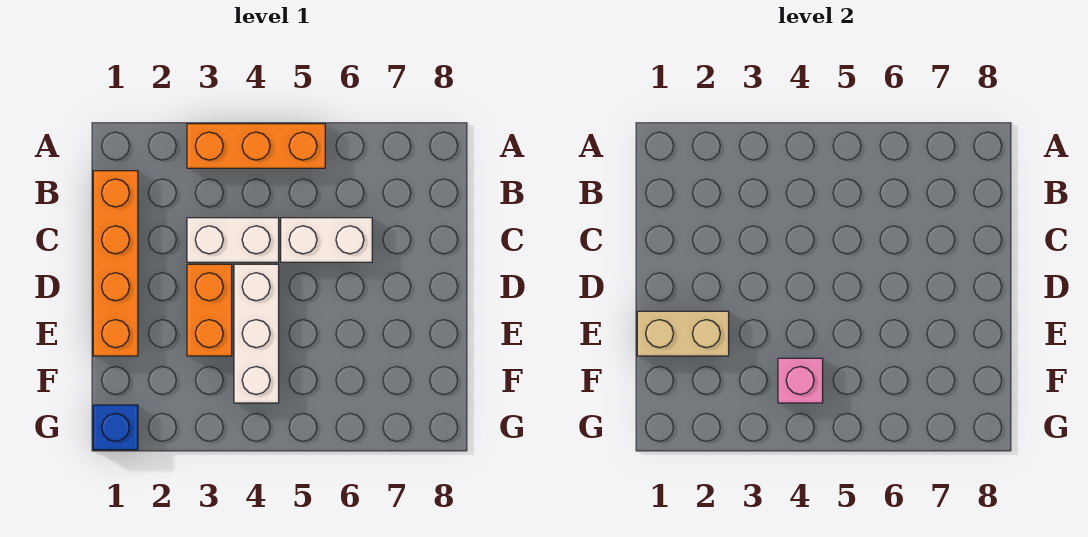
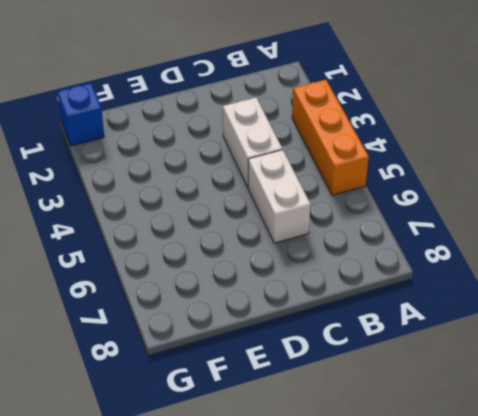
none -> orange brick B1:E1 level 1
none -> orange brick D3:E3 level 1

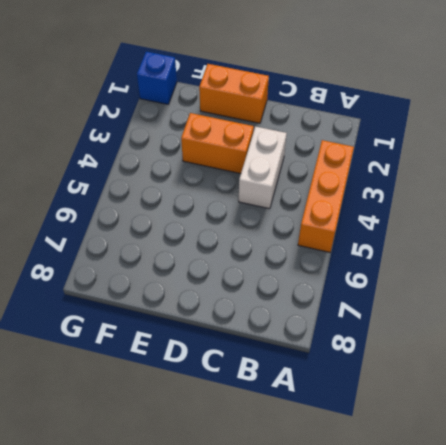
orange brick D1:E1 level 1 -> orange brick B1:E1 level 1
none -> white brick C5:C6 level 1
none -> white brick D4:F4 level 1

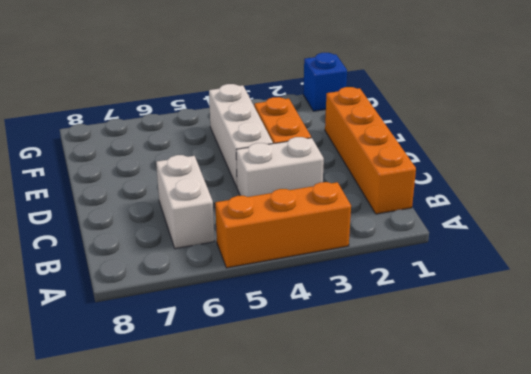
white brick B6:C6 level 1 -> white brick C5:C6 level 1
none -> tan brick E1:E2 level 2
none -> pink brick F4 level 2

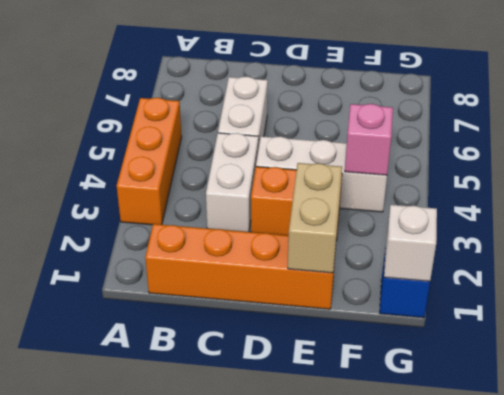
white brick G1 level 2 -> none

